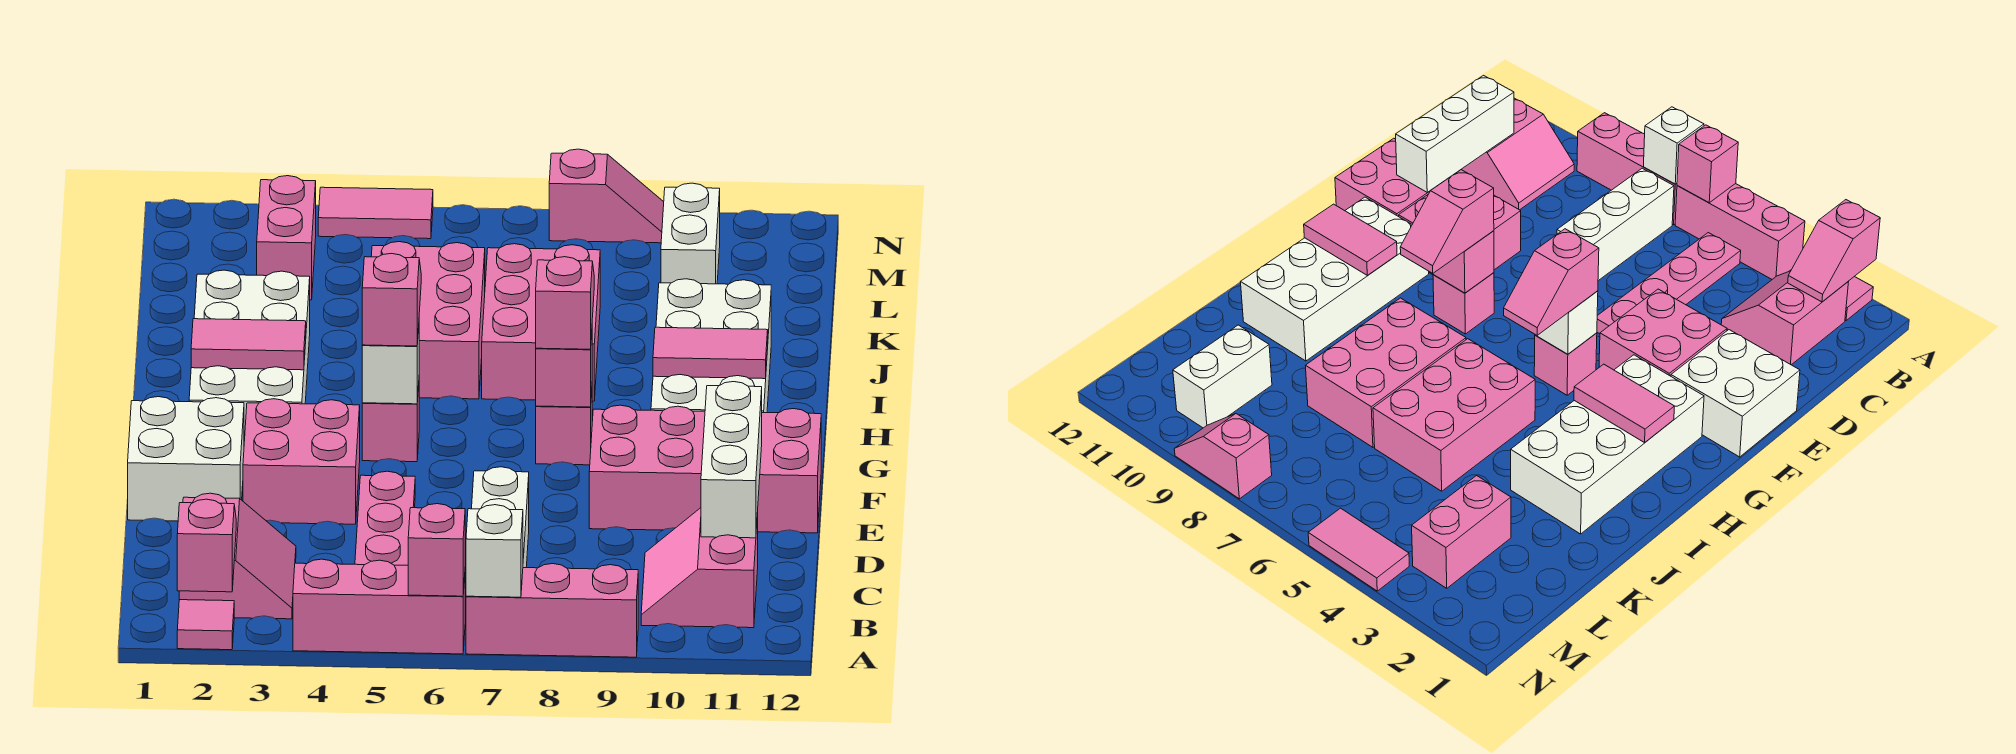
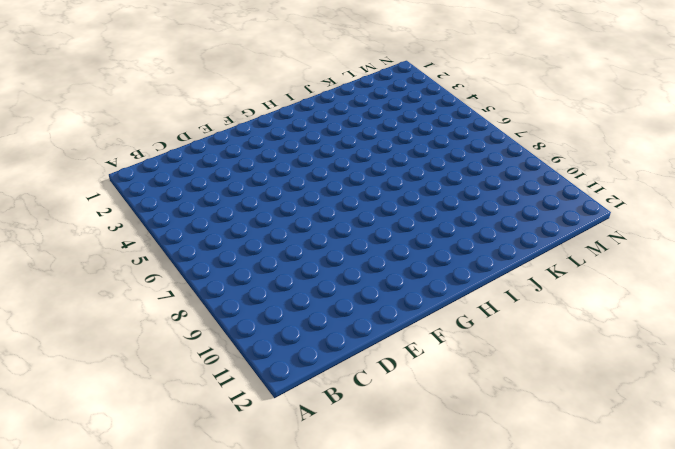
none -> pink tile A2 level 1
none -> pink brick A4:A6 level 1
none -> pink brick A7:A9 level 1
none -> pink slope B2:C3 level 1 top 2

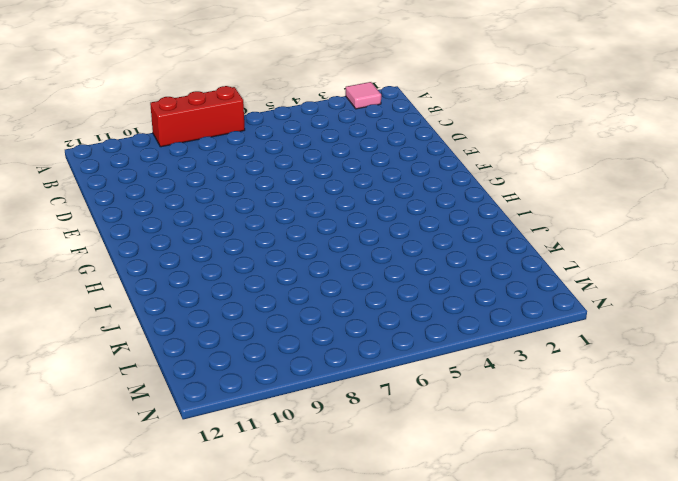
red brick A7:A9 level 1 -> pink brick A7:A9 level 1
none -> pink brick A4:A6 level 1
none -> pink slope B2:C3 level 1 top 2
none -> pink plate B5:E5 level 1
none -> white brick B7:D7 level 1

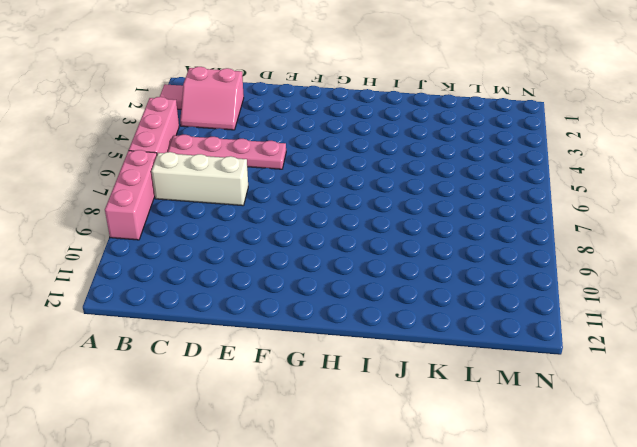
none -> pink slope B10:C11 level 1 top 11
none -> white brick E1:F2 level 1
none -> pink brick E3:F4 level 1
none -> pink brick E9:F10 level 1

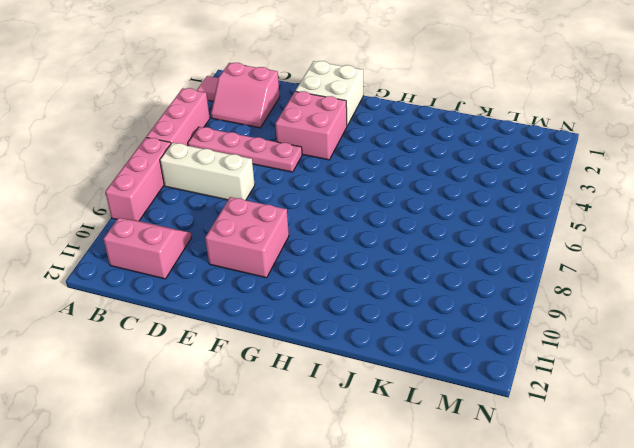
none -> pink brick E11:F12 level 1
none -> white brick G2:J3 level 1
none -> pink brick G5 level 1
none -> pink brick G8 level 1

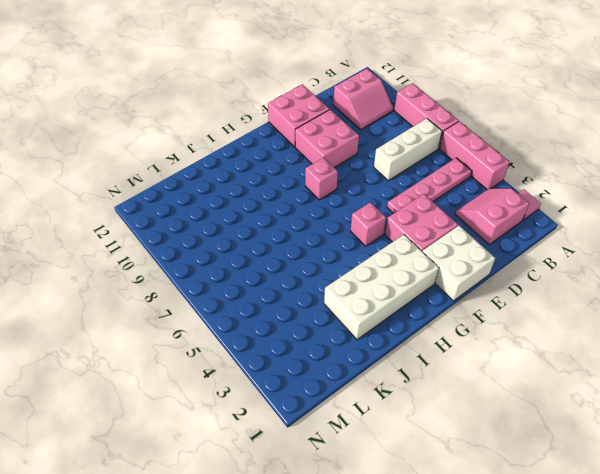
none -> white brick G10:J11 level 1
none -> pink brick I5:K6 level 1
none -> pink brick I7:K8 level 1
none -> pink brick L3:M3 level 1

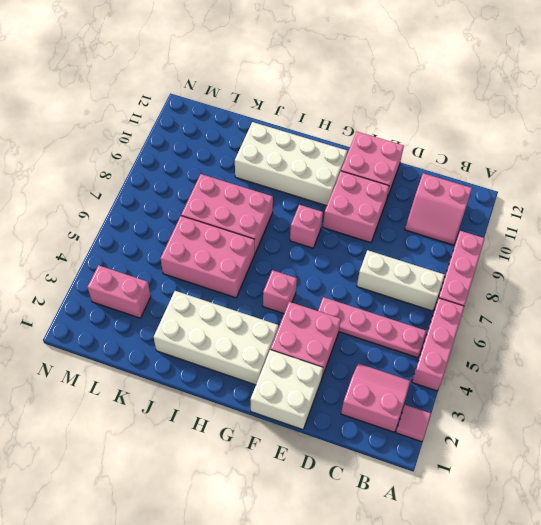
none -> white brick L10:M10 level 1
none -> pink tile N4:N5 level 1
none -> pink slope N8:N9 level 1 top 8
none -> pink slope A2:B2 level 2 top A

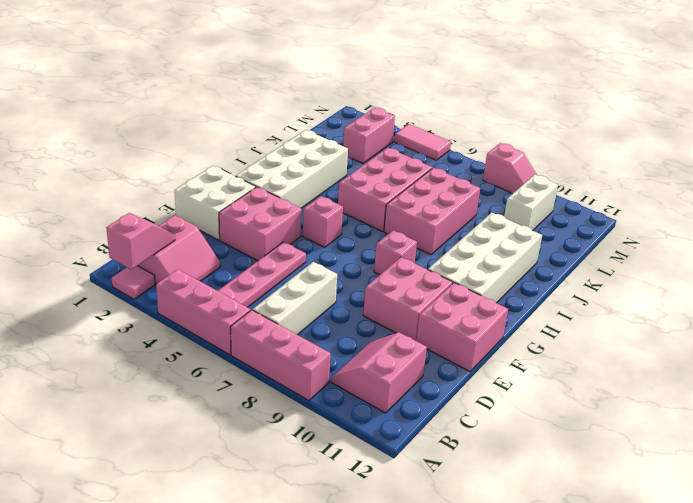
none -> pink brick A6 level 2
none -> white brick A7 level 2
none -> white brick C11:E11 level 2
none -> white brick G5 level 2

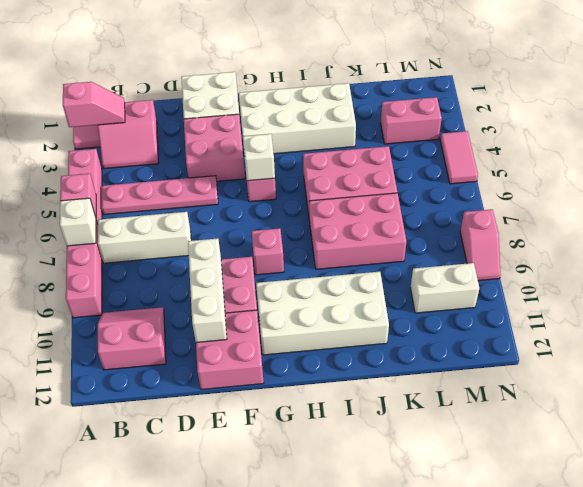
white brick E9:E11 level 2 -> white brick C11:E11 level 2
none -> pink brick G8 level 2
none -> pink tile H2:H3 level 2
none -> pink tile H10:H11 level 2
none -> pink slope G5:H5 level 3 top G

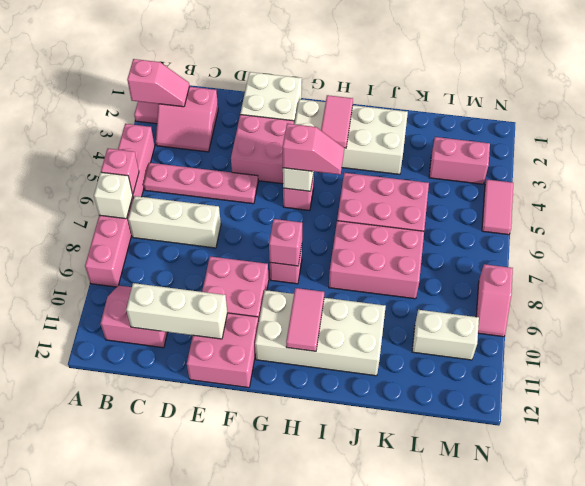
none -> pink slope G8:H8 level 3 top G

